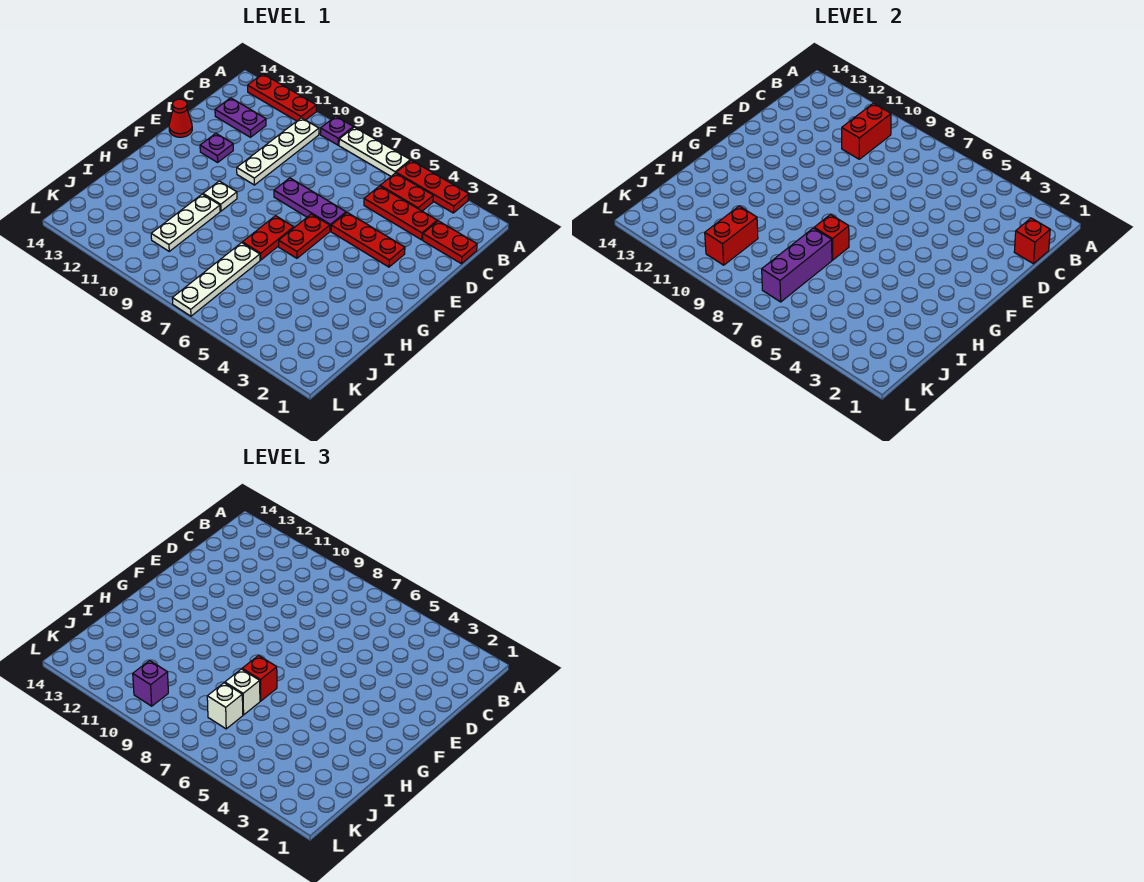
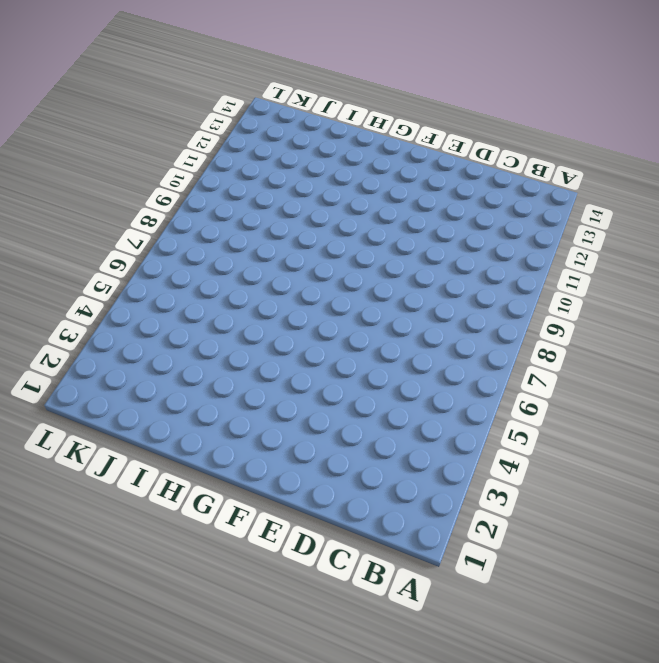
none -> red plate A3:A5 level 1
none -> white plate A6:A8 level 1
none -> purple plate A9 level 1

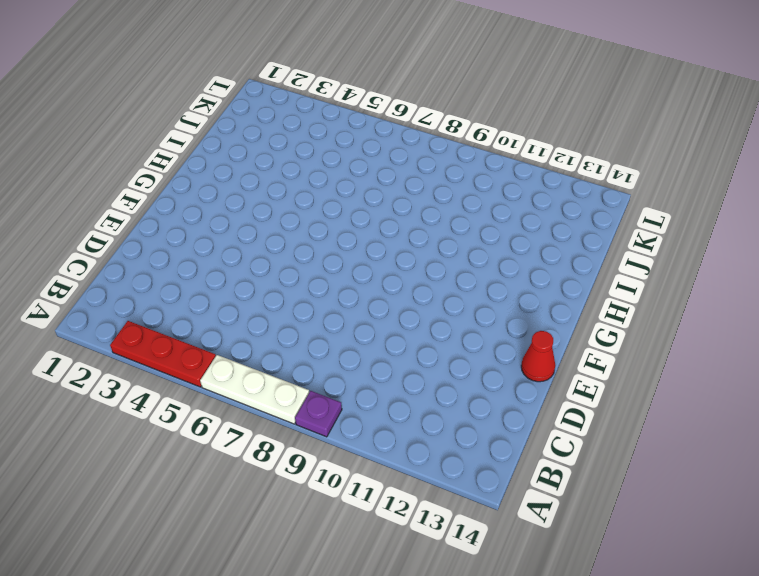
none -> red plate A11:A13 level 1
none -> red plate B4:B5 level 1
none -> white plate B10:E10 level 1

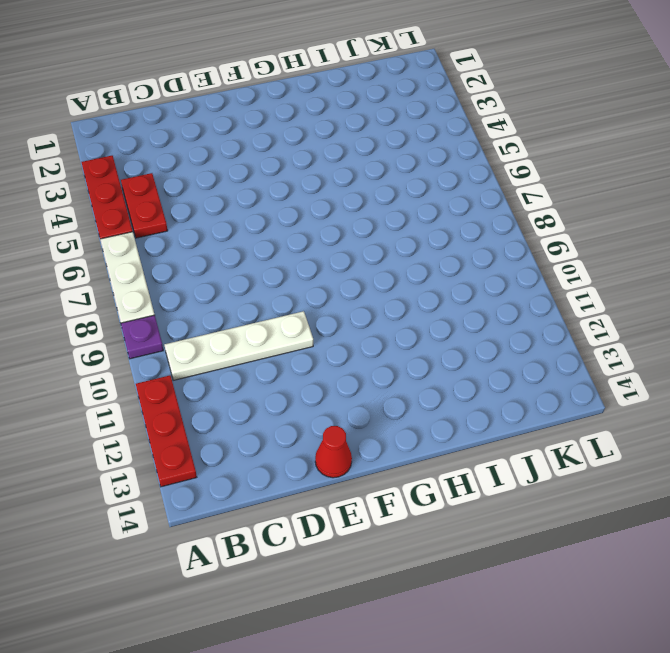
none -> red plate C1:C2 level 1
none -> red plate C3:C5 level 1
none -> purple plate C12:C13 level 1

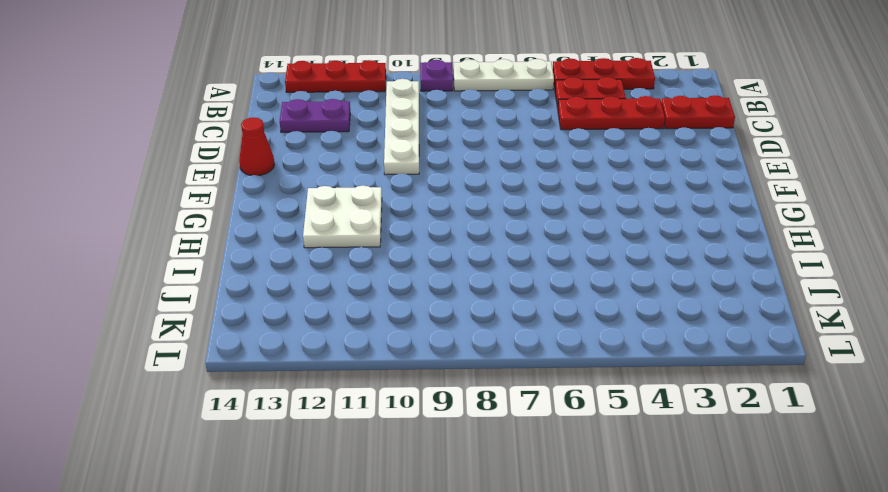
white plate G11:H12 level 1 -> none
none -> red plate E3:E5 level 1
none -> purple plate E6:E8 level 1
none -> purple plate E12 level 1

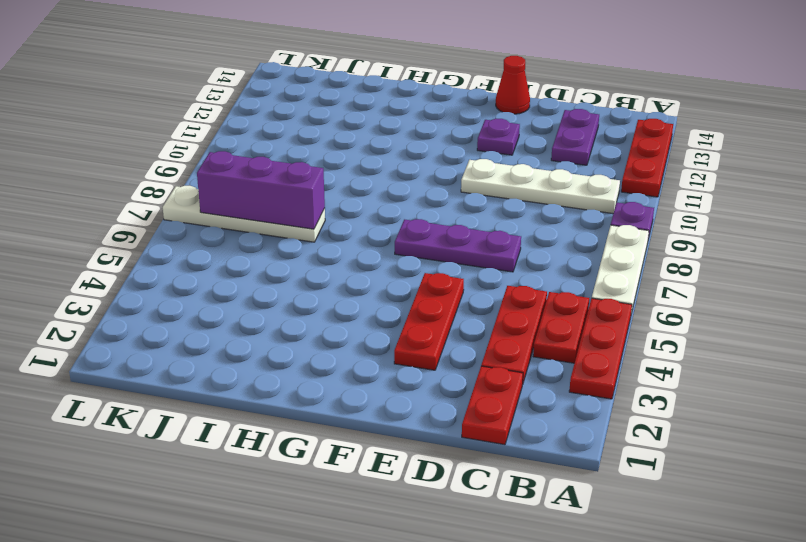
purple plate D7:F7 level 1 -> purple plate E6:E8 level 1
none -> red plate F6:G6 level 1
none -> red plate G7:H7 level 1
none -> white plate G10 level 1

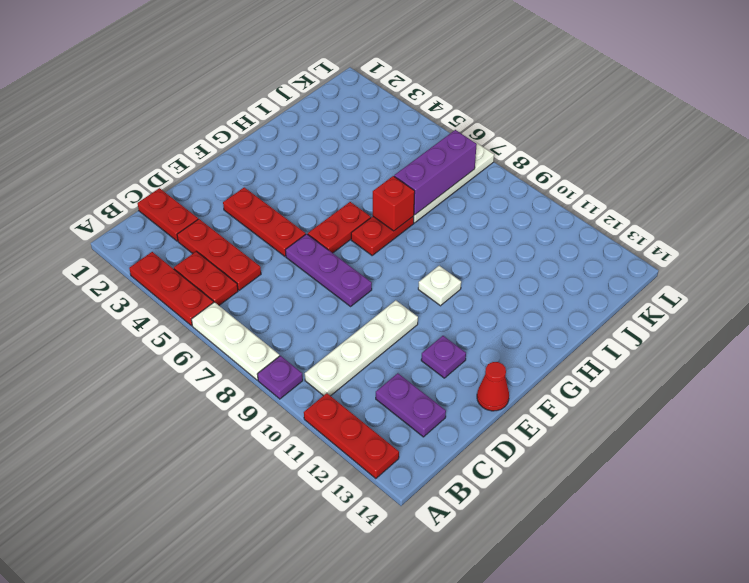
none -> white plate H10:J10 level 1
none -> red brick B10:C10 level 2
none -> red brick C1 level 2

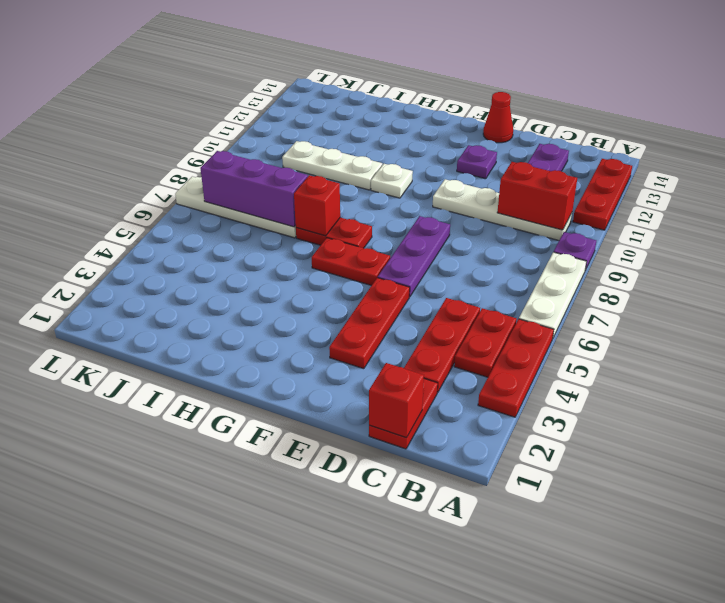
none -> red brick J10:K10 level 2
none -> red brick H7 level 3
none -> white brick I7 level 3

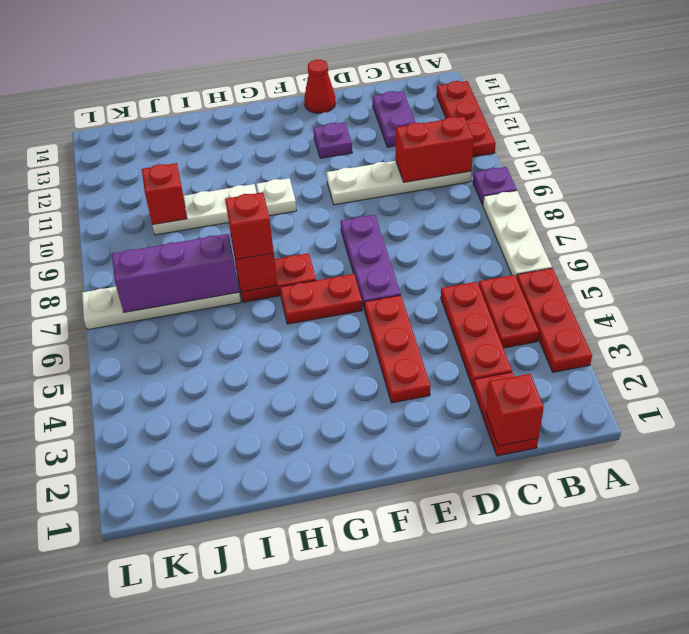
red brick J10 level 2 -> red brick J10:K10 level 2
none -> white brick I7 level 3
none -> white brick J7 level 3
none -> purple brick K10 level 3

